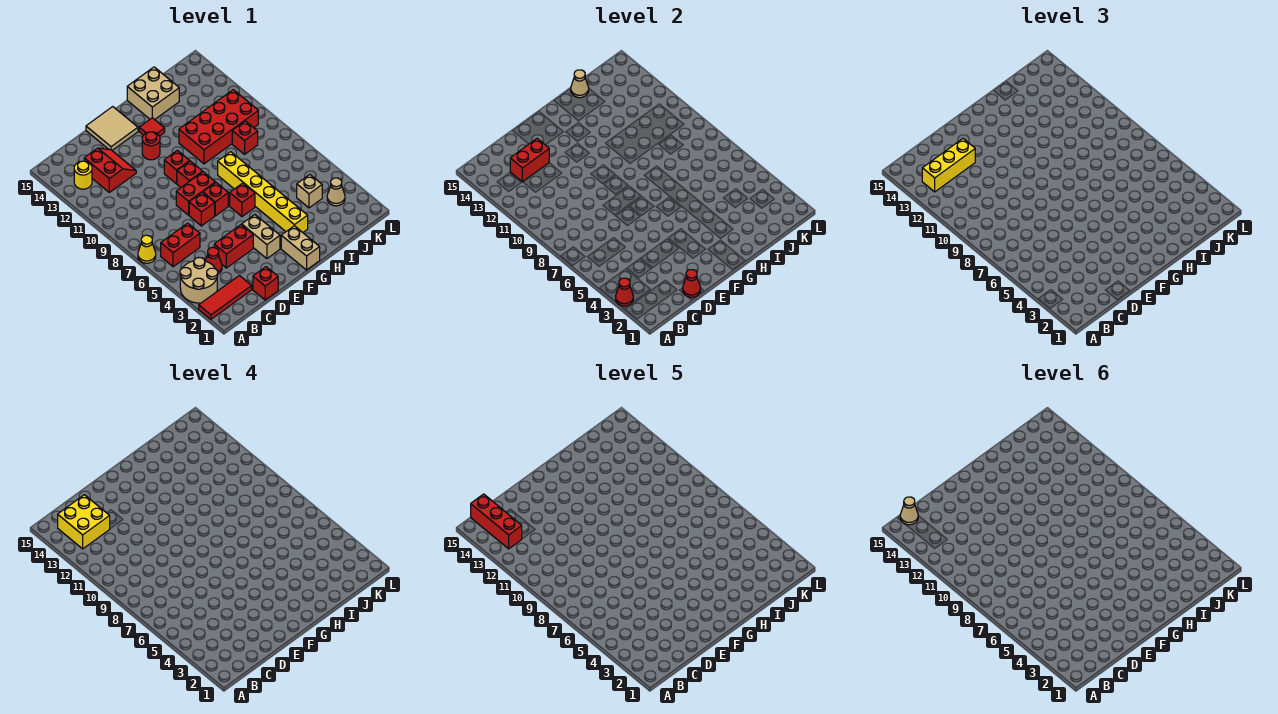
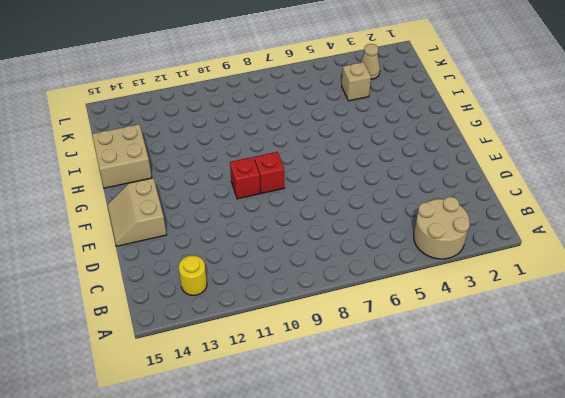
tan slope E14:F15 level 1 top 14 -> tan tile E14:F15 level 1
none -> red tile A2:C2 level 1
none -> yellow cone A7 level 1
none -> red brick B6:C6 level 1
none -> red cone C4 level 1

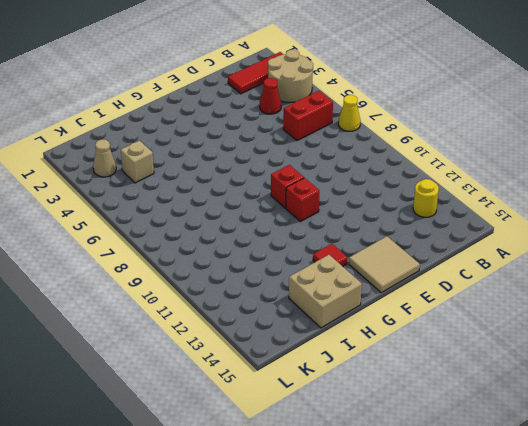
none -> red slope C12:D13 level 1 top C
none -> red brick D1 level 1
none -> red brick D4:E4 level 1
none -> red brick E7 level 1

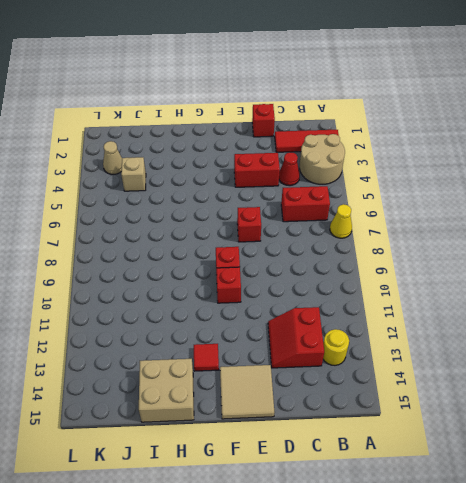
none -> red brick E8:F8 level 1
none -> tan brick F3:F4 level 1
none -> red brick F7 level 1
none -> red round brick F12 level 1

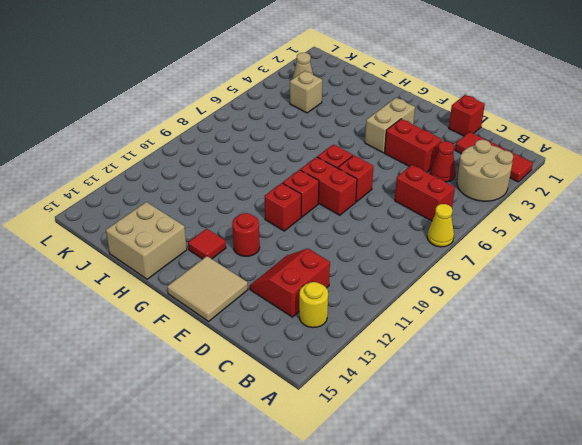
none -> tan brick G1:G2 level 1
none -> red brick G6 level 1
none -> yellow brick H3:H8 level 1
none -> red brick H10:K11 level 1

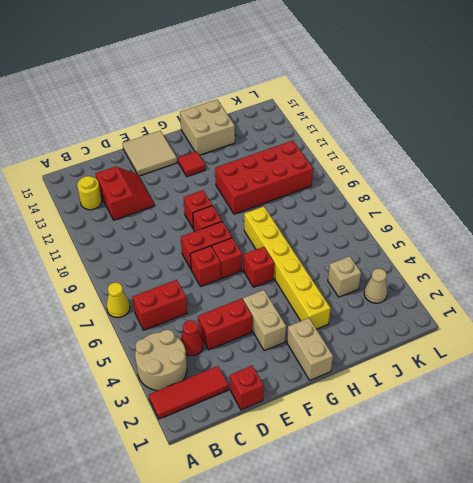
none -> red round brick F12 level 1
none -> red brick J9 level 1
none -> red cone A3 level 2
none -> red brick C13:D13 level 2

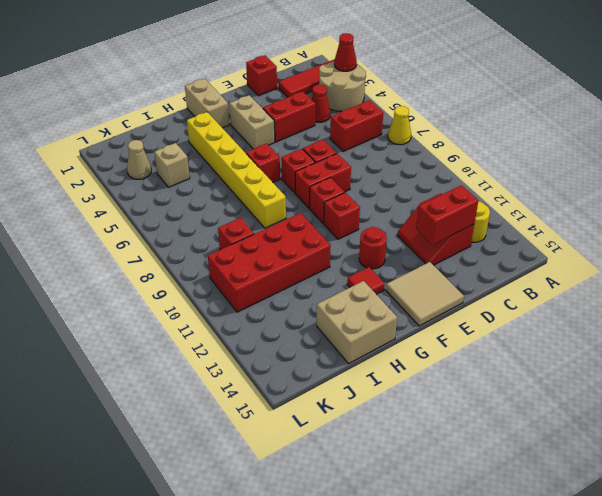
none -> red cone D1 level 2
none -> tan cone I15 level 2
none -> yellow brick B13:D13 level 3
none -> yellow brick B13:C14 level 4

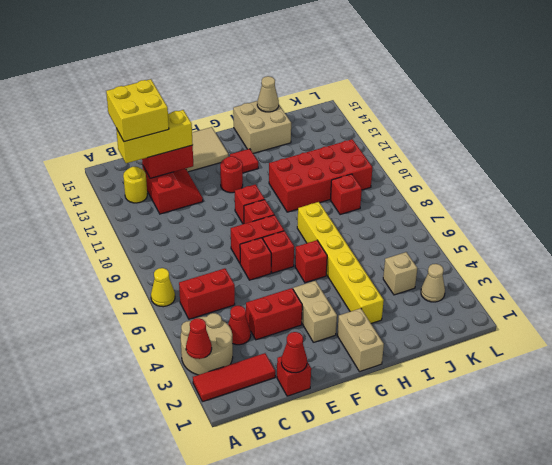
none -> red brick B13:B15 level 5
none -> tan cone B15 level 6

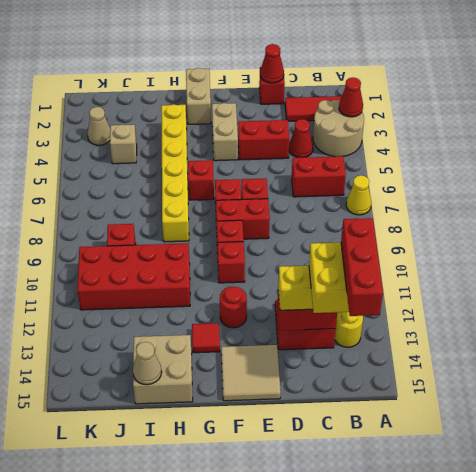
none -> tan cone B15 level 6

